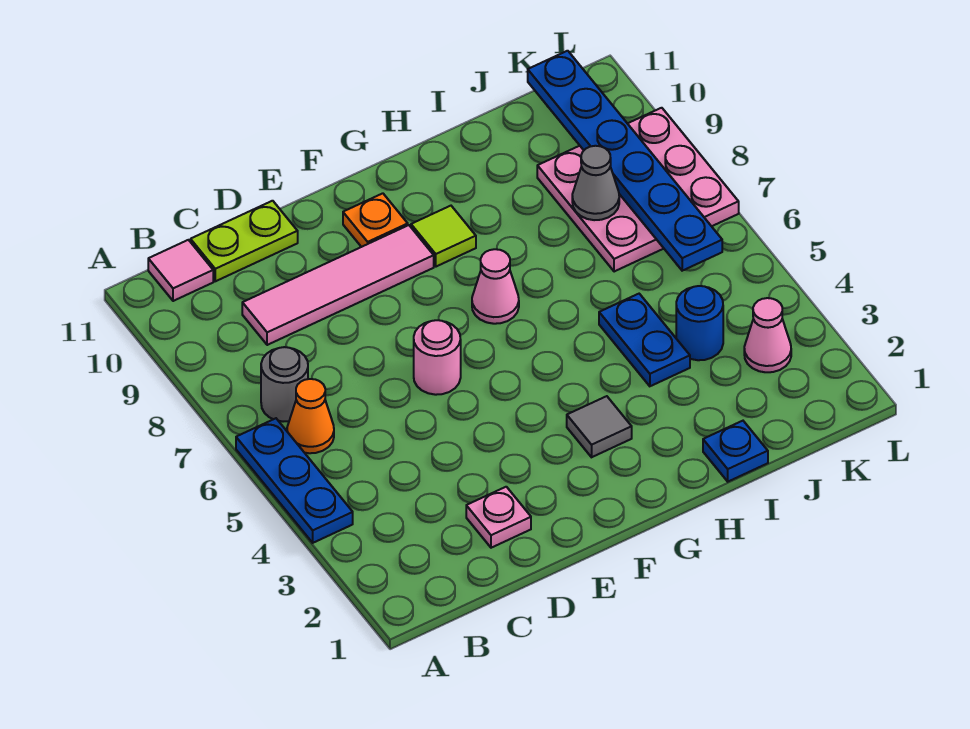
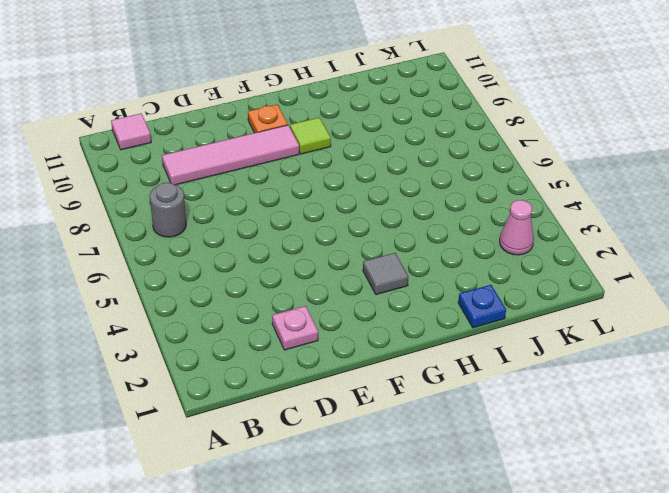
none -> blue plate A4:A6 level 1
none -> orange cone B6 level 1
none -> lime plate C11:D11 level 1

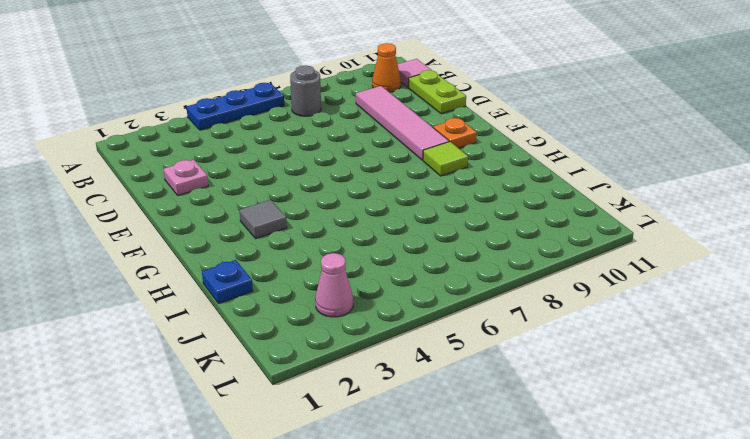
orange cone B10 level 1 -> orange cone B6 level 1
none -> pink round brick E6 level 1
none -> pink cone G7 level 1
none -> blue plate I4:I5 level 1

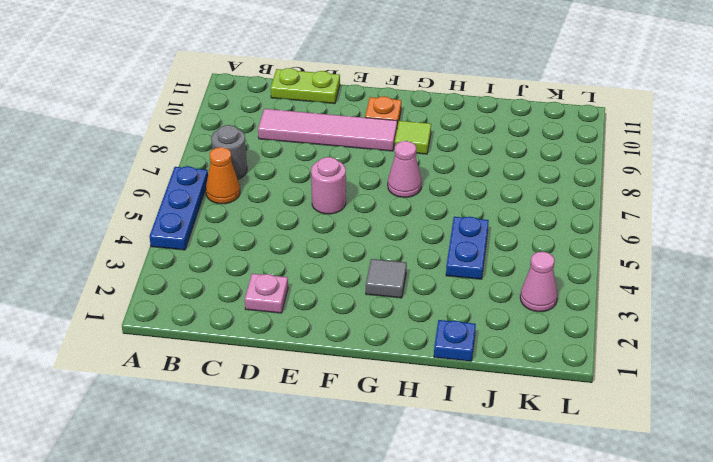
none -> pink tile B11 level 1
none -> blue round brick J4 level 1
none -> pink plate J7:L9 level 1

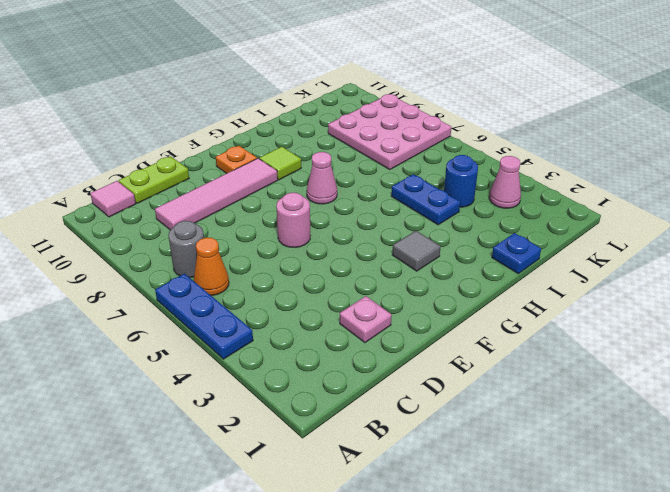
none -> grey cone J8 level 2
none -> blue plate K6:K11 level 2

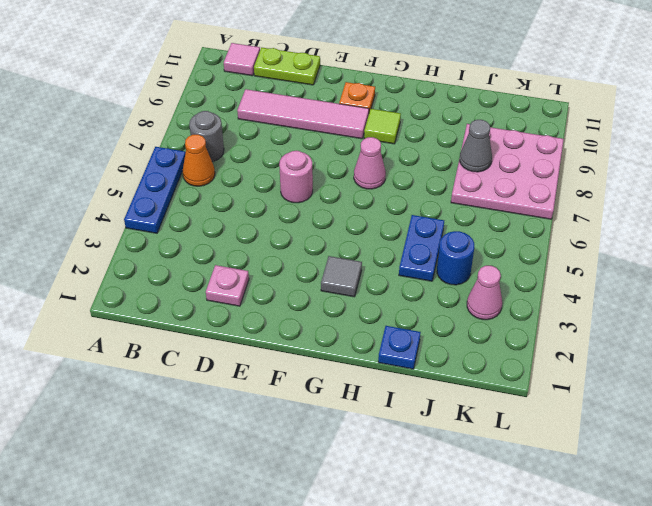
none -> blue plate K6:K11 level 2

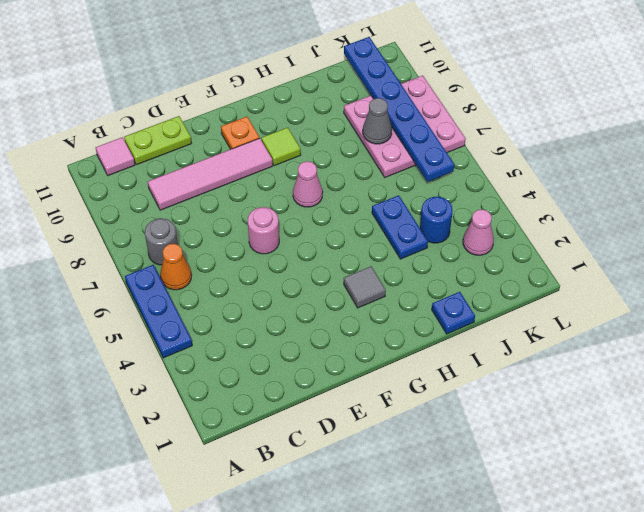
none -> pink plate D2 level 1

